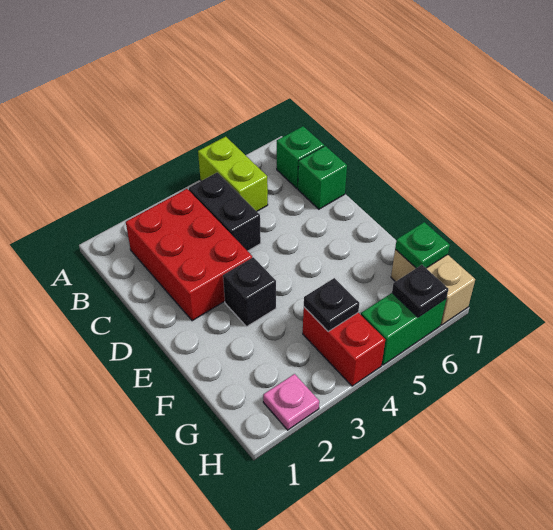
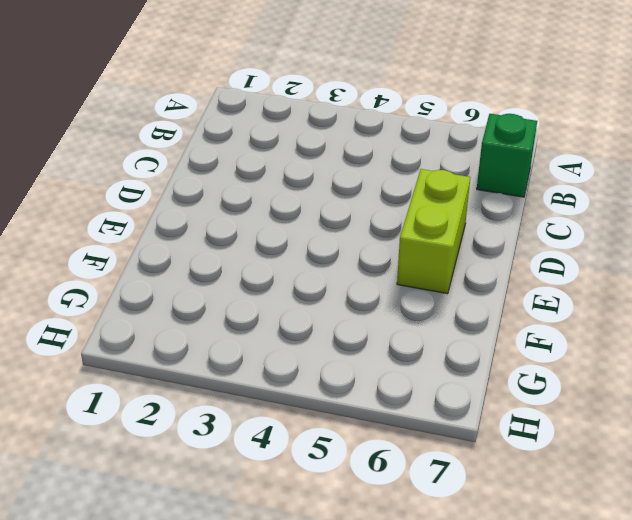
lime brick D6:E6 level 1 -> lime brick A5:B5 level 1
none -> red brick B2:D3 level 1
none -> black brick B4:C4 level 1
none -> green brick C7 level 1

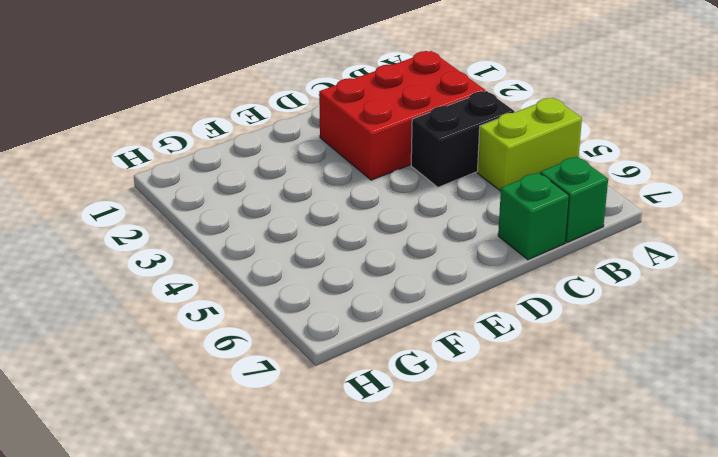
none -> black brick E3 level 1
none -> red brick G4:H4 level 1
none -> tan brick G7:H7 level 1

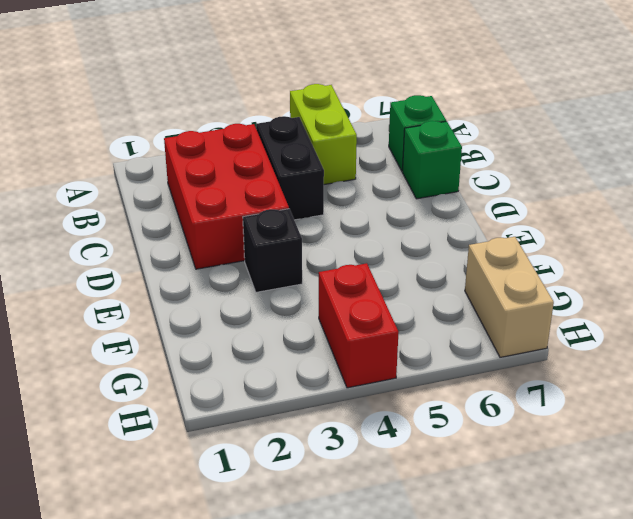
none -> pink plate H2 level 1
none -> green brick H5:H6 level 1
none -> black plate G4 level 2

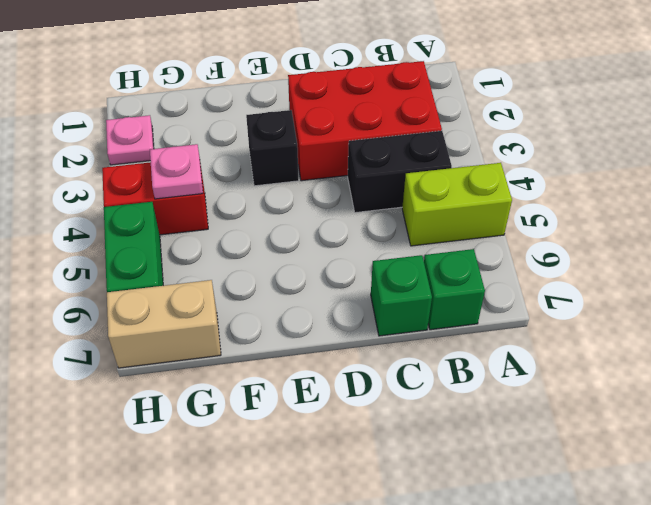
pink plate G4 level 2 -> black plate G4 level 2
none -> green plate G7 level 2
none -> black plate H6 level 2

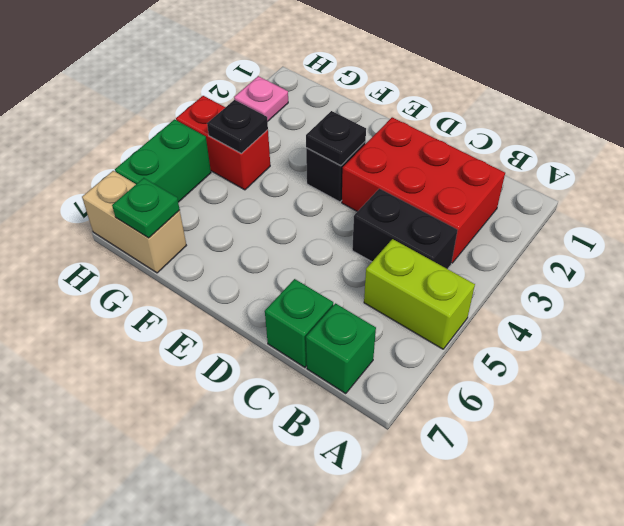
black plate E3 level 2 -> black plate H6 level 2

